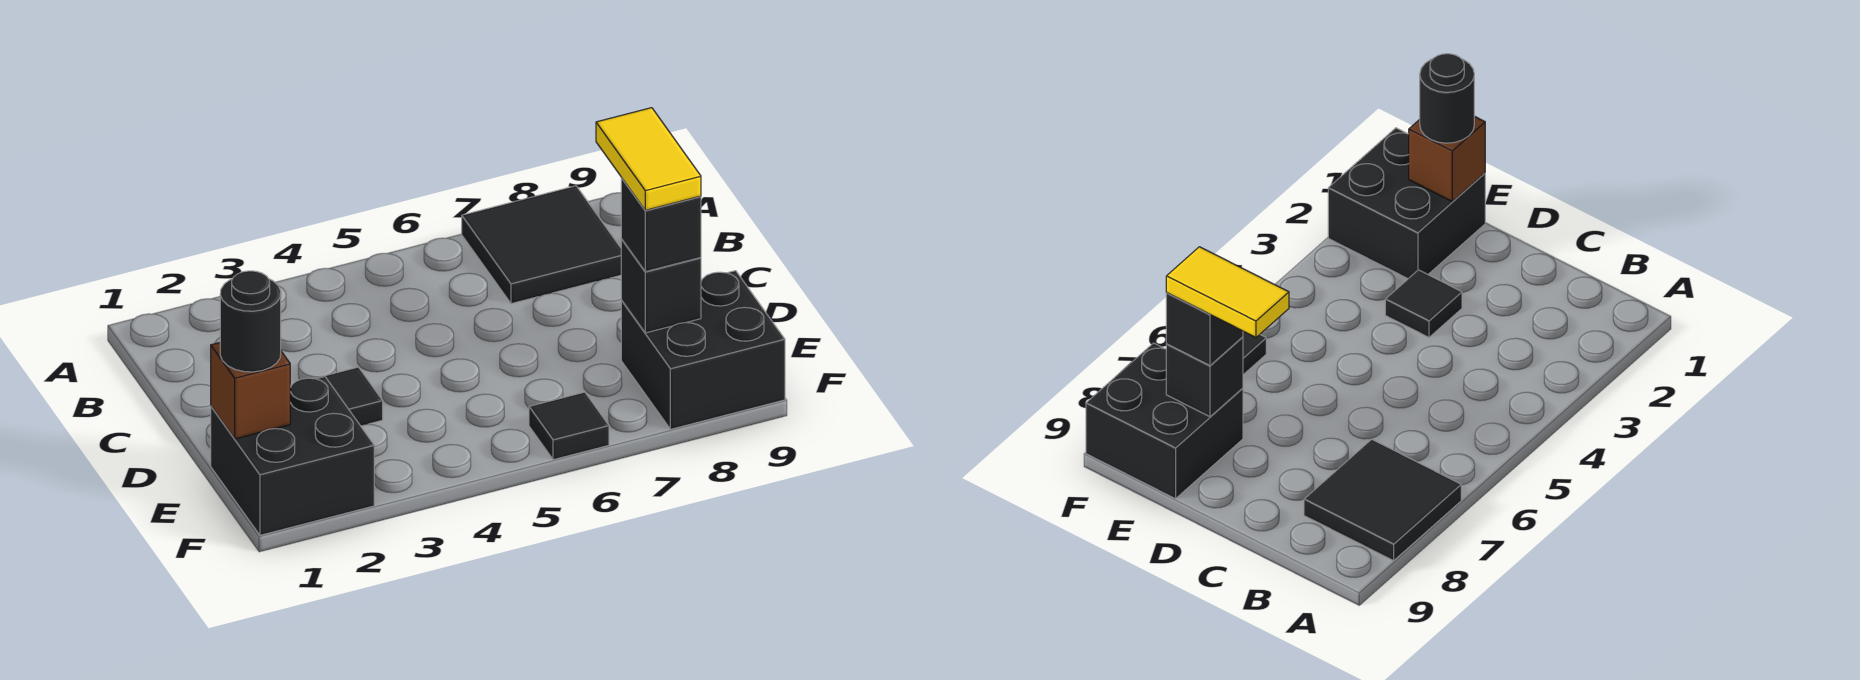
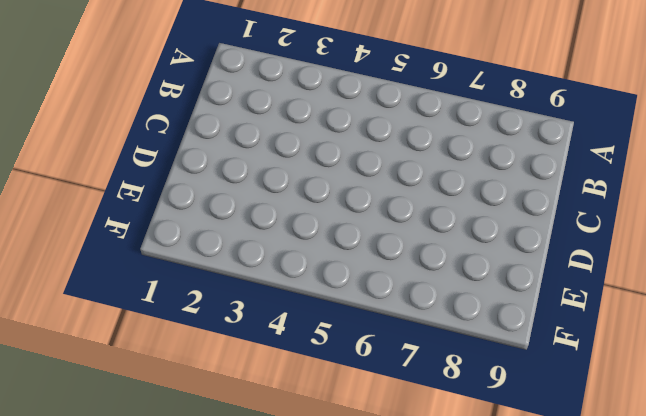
none -> black tile A7:B8 level 1
none -> black tile D3 level 1

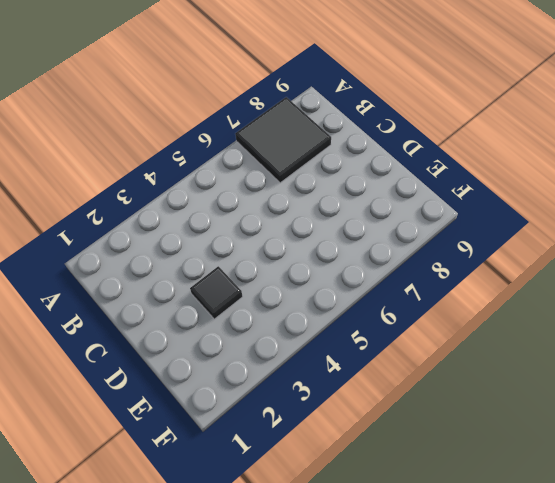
none -> black brick E1:F2 level 1
none -> black brick E8:F9 level 1

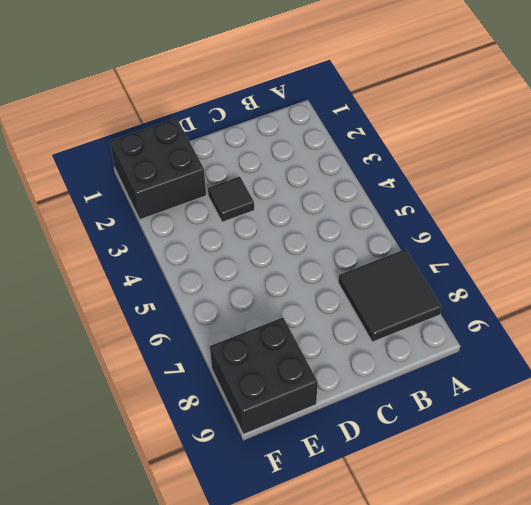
none -> black tile F6 level 1
none -> brown brick E1 level 2

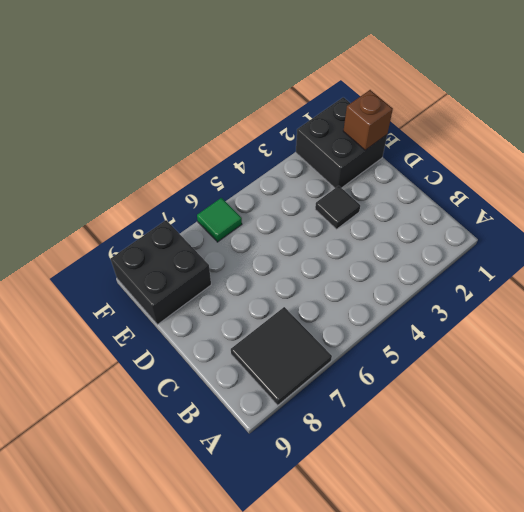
green tile F6 level 1 -> black tile F6 level 1
none -> black brick E8 level 2
none -> black round brick E1 level 3

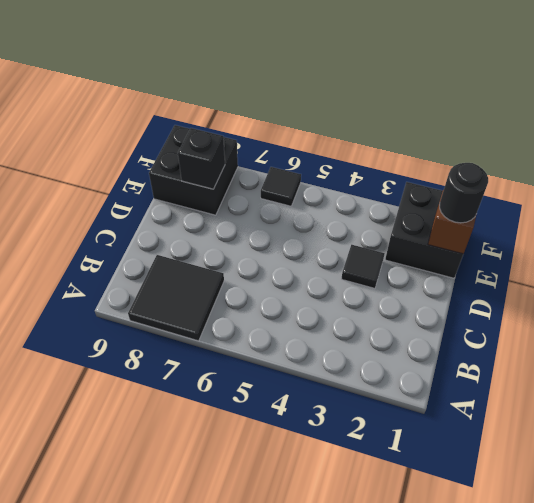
none -> black brick E8 level 3
none -> yellow tile D8:E8 level 4

